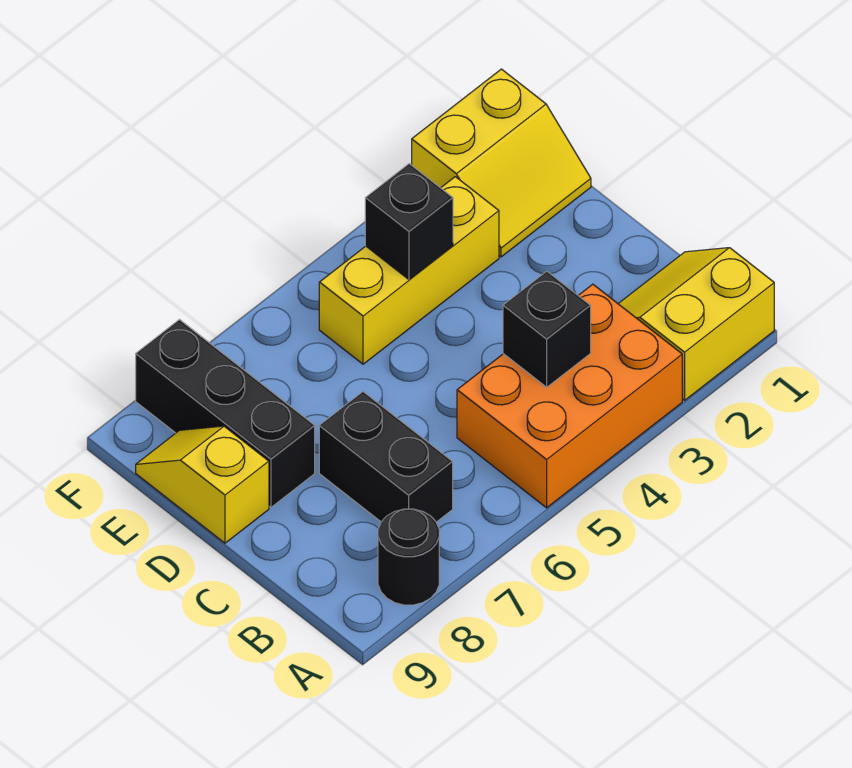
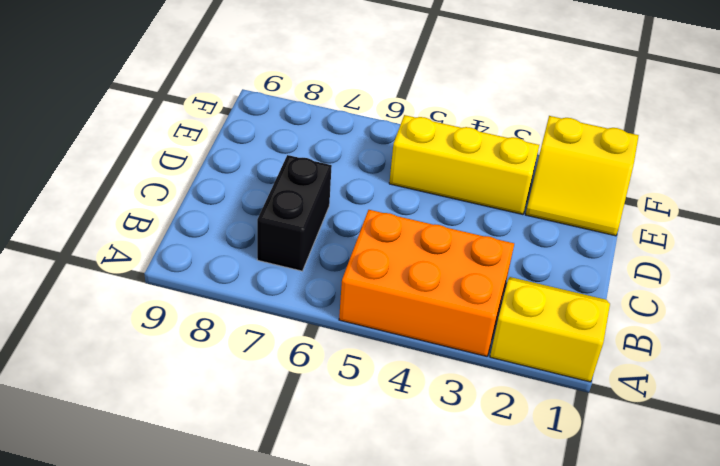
none -> black round brick A8 level 1
none -> black brick D8:F8 level 1

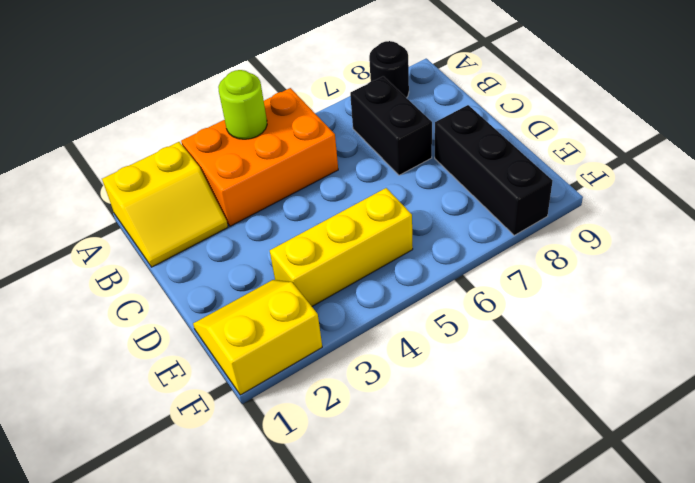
lime round brick A4 level 2 -> none
none -> yellow slope D9:E9 level 1 top D
none -> black brick B4 level 2

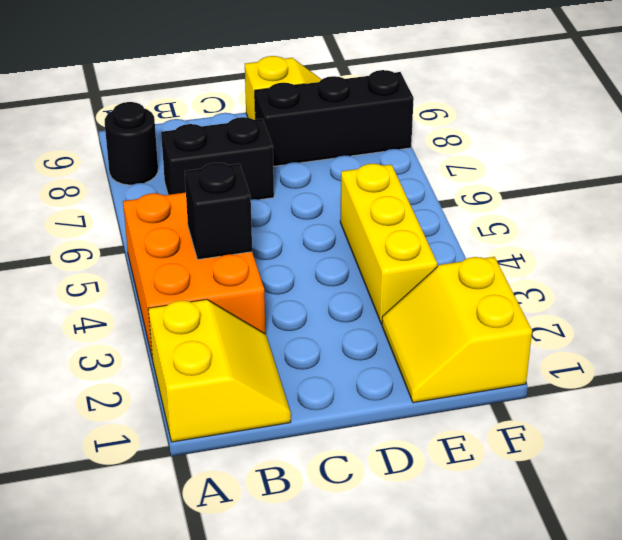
none -> black brick E4 level 2

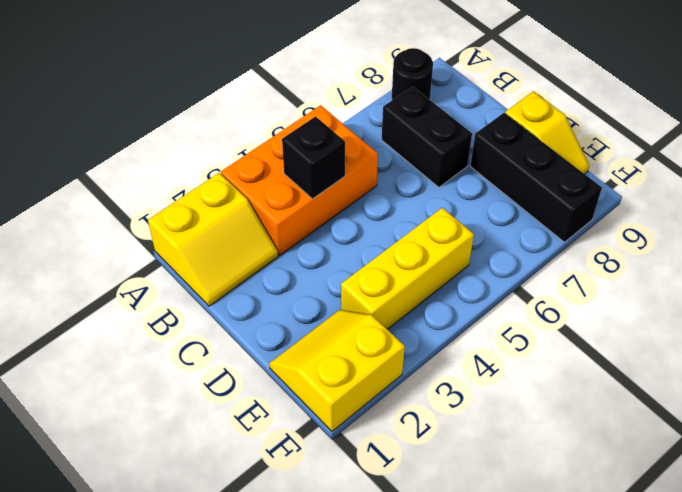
none -> black brick E4 level 2

